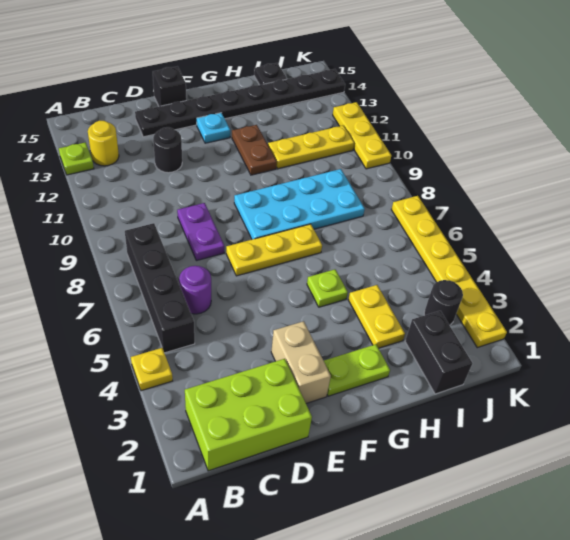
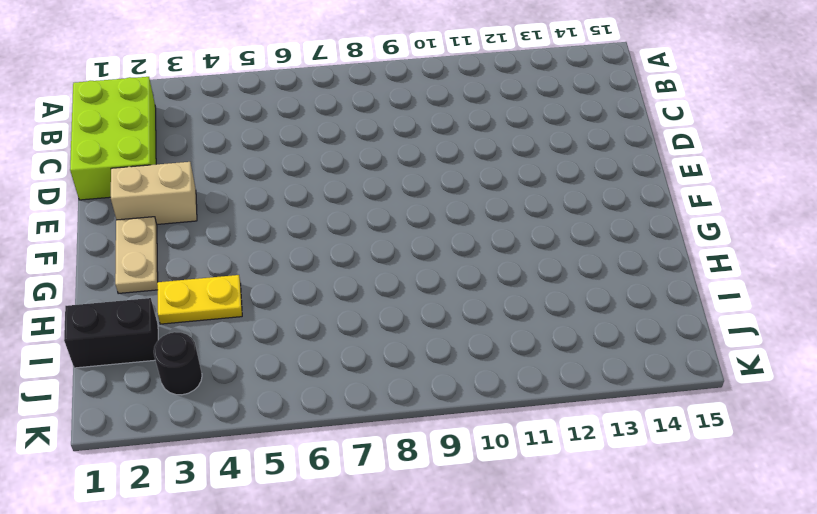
tan plate F2:G2 level 1 -> lime plate F2:G2 level 1
none -> yellow plate A4 level 1
none -> lime plate A13 level 1
none -> black brick B5:B8 level 1

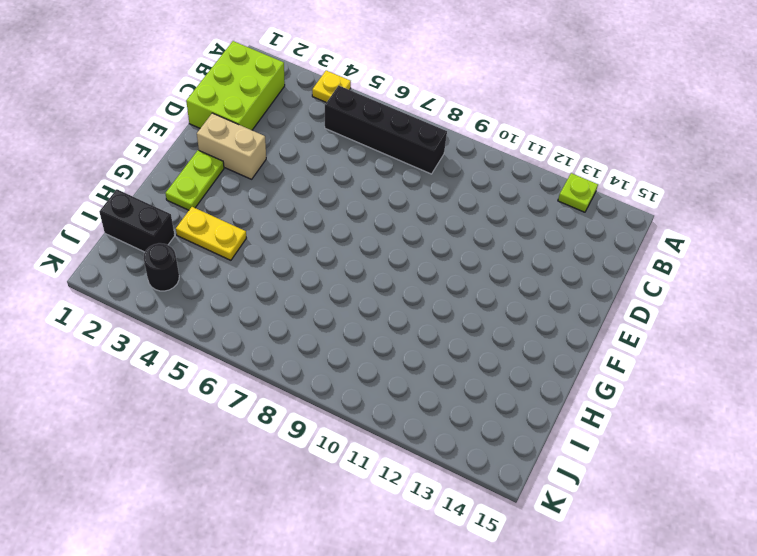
none -> yellow round brick B13 level 1
none -> purple round brick C6 level 1
none -> purple plate D8:D9 level 1

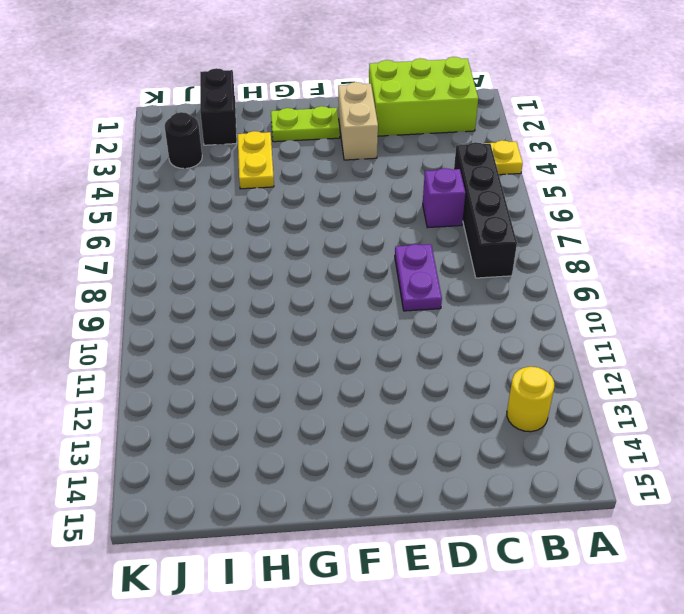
purple brick C6 level 1 -> purple round brick C6 level 1
none -> lime plate A13 level 1
none -> black round brick D12 level 1
none -> black plate D14:K14 level 1

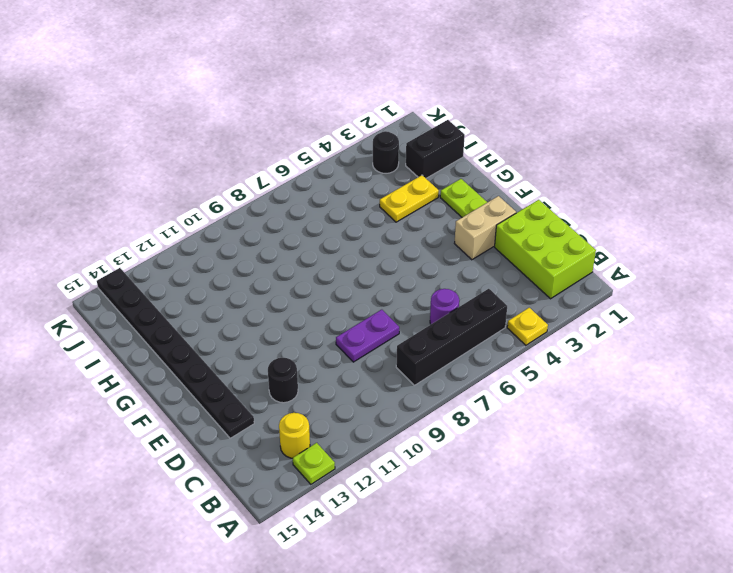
none -> yellow plate E7:G7 level 1
none -> black brick E15 level 1
none -> cyan plate F8:I9 level 1

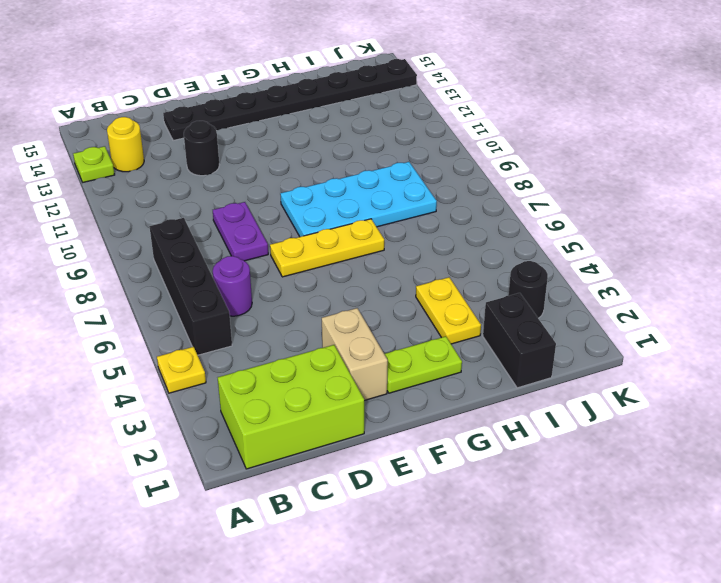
none -> black brick E15 level 1
none -> cyan plate F13 level 1
none -> lime plate G5 level 1

